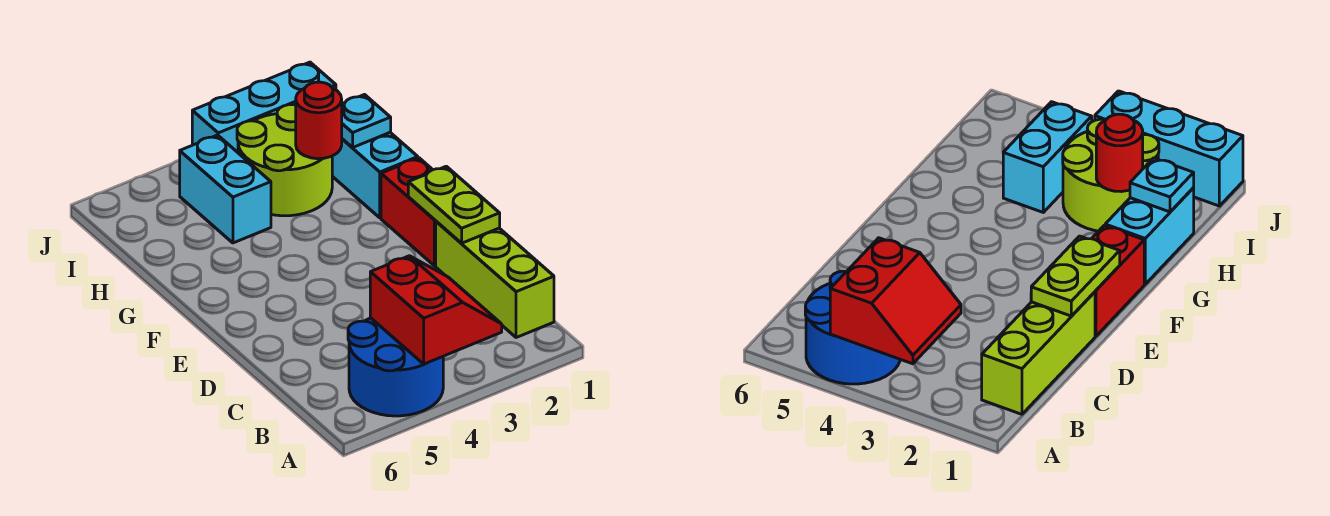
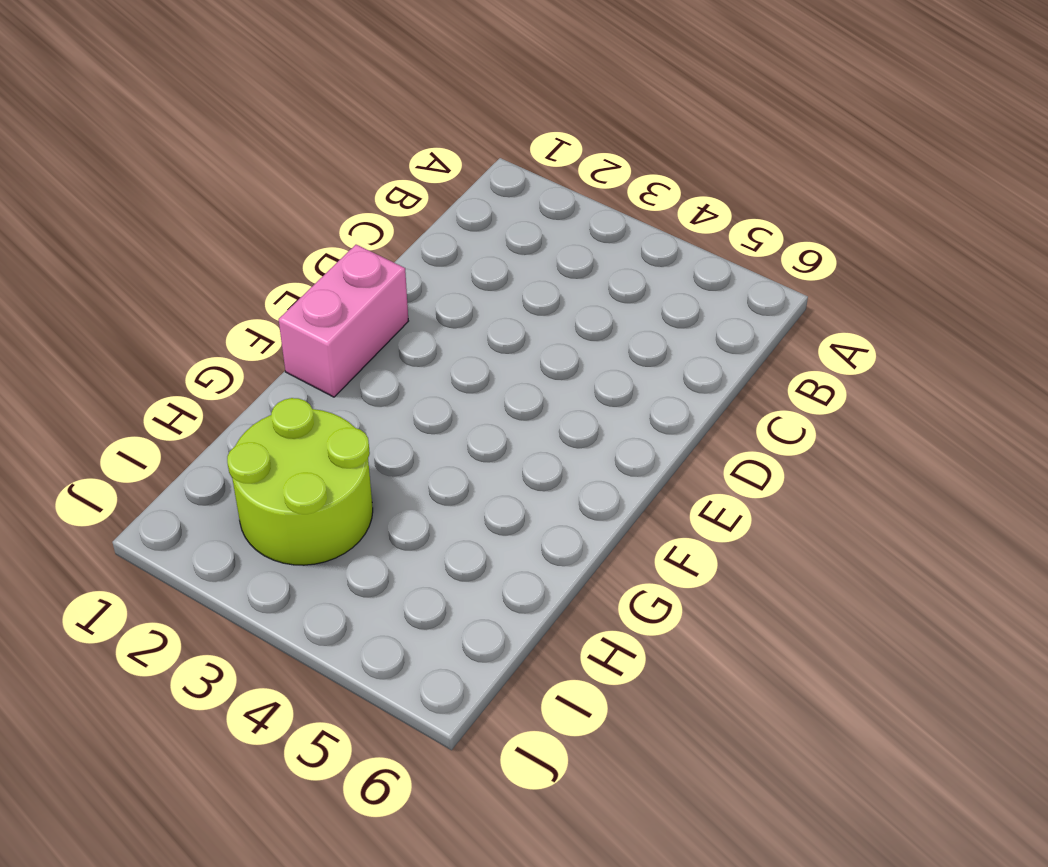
pink brick E1:F1 level 1 -> red brick E1:F1 level 1
none -> blue round brick A4:B5 level 1
none -> lime brick B1:D1 level 1

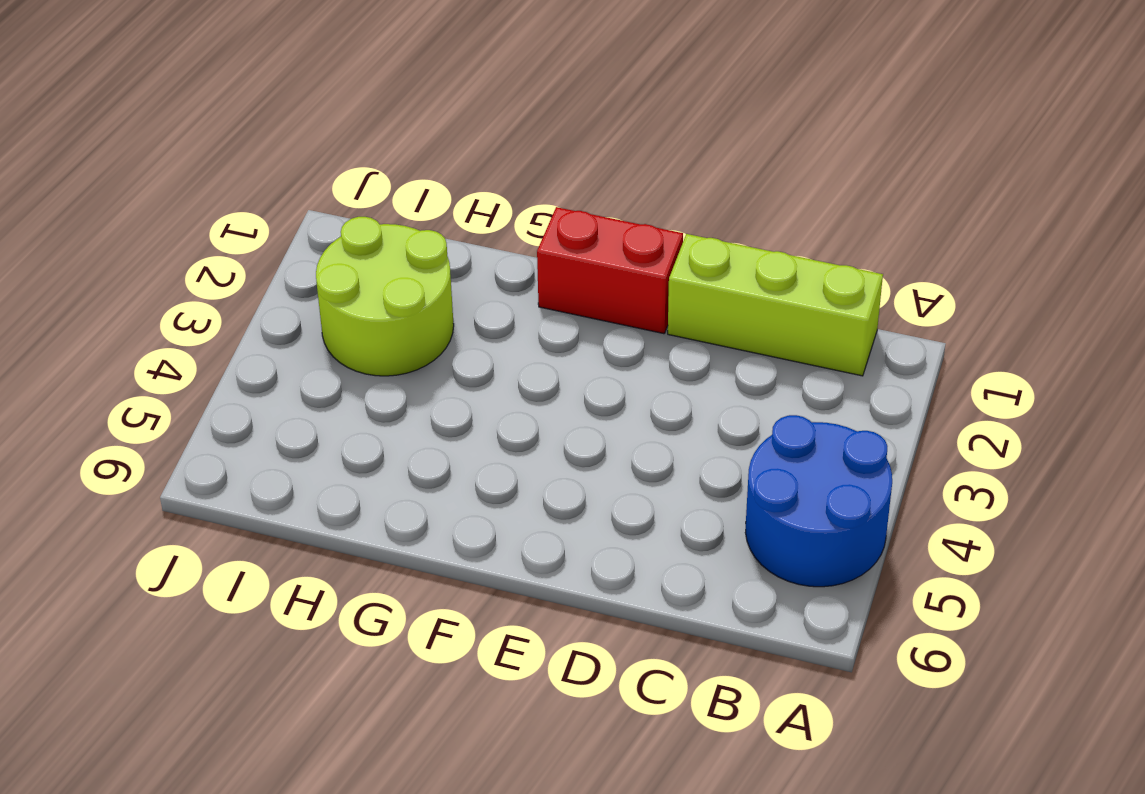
none -> cyan brick G1:H1 level 1
none -> cyan brick H4:I4 level 1

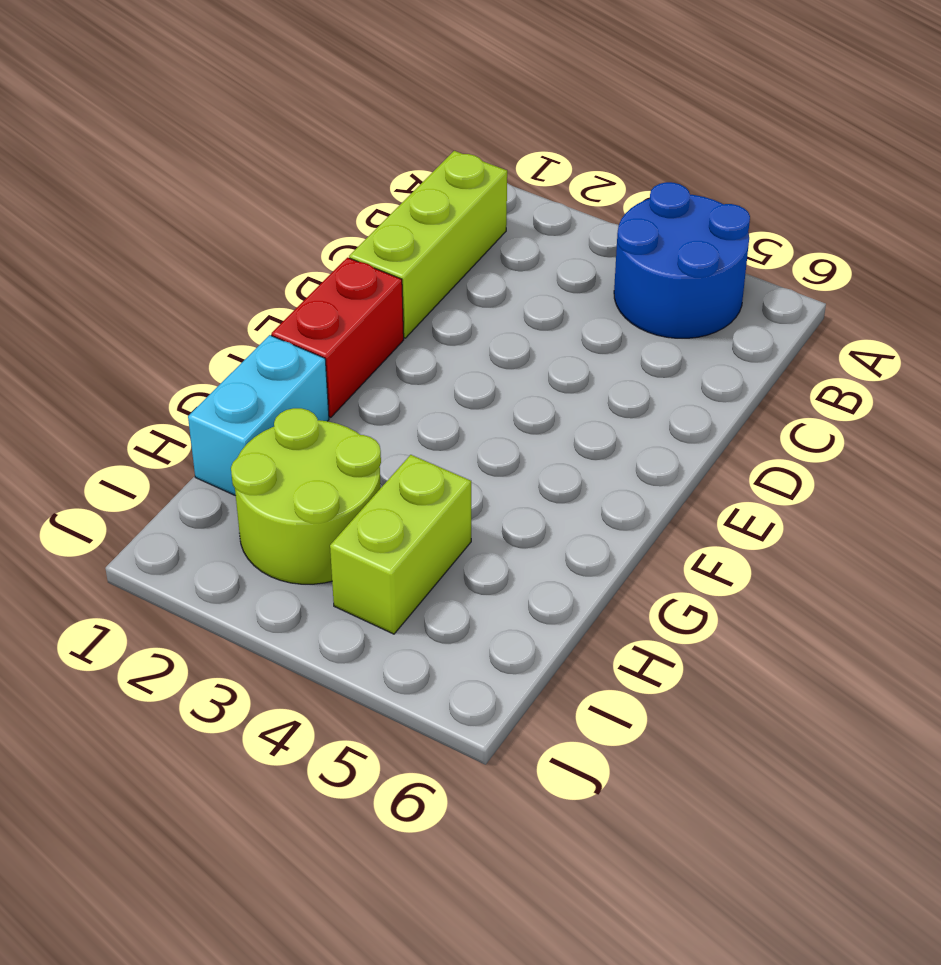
lime brick H4:I4 level 1 -> cyan brick H4:I4 level 1
none -> cyan brick J1:J3 level 1
none -> red slope A3:B4 level 2 top 4

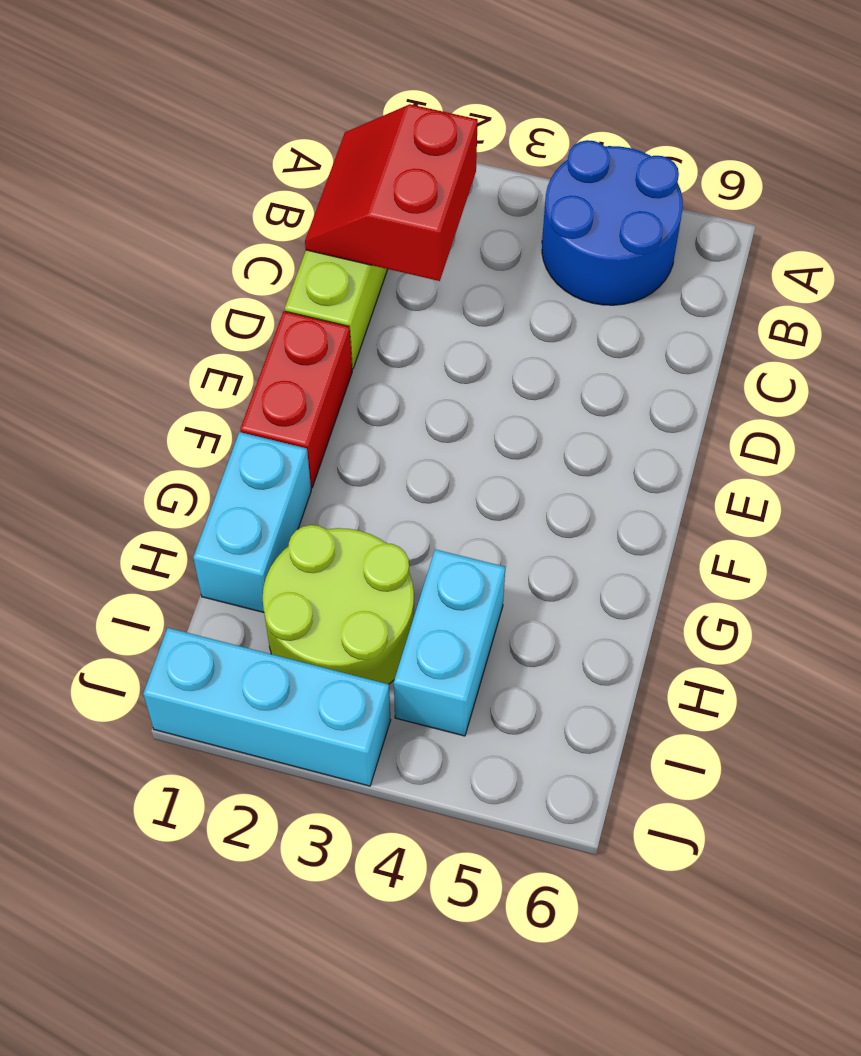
red slope B1:C2 level 2 top 2 -> red slope A3:B4 level 2 top 4
none -> lime plate D1:E1 level 2
none -> cyan plate H1 level 2

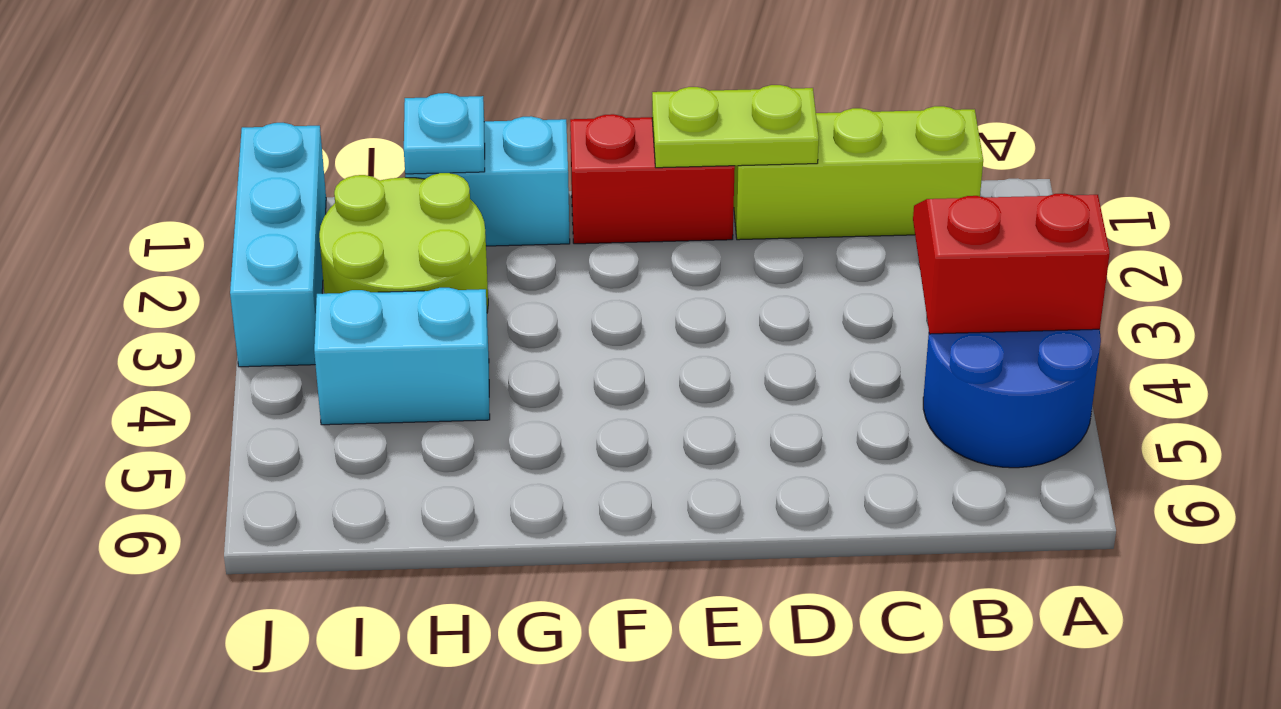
none -> red round brick H2 level 2

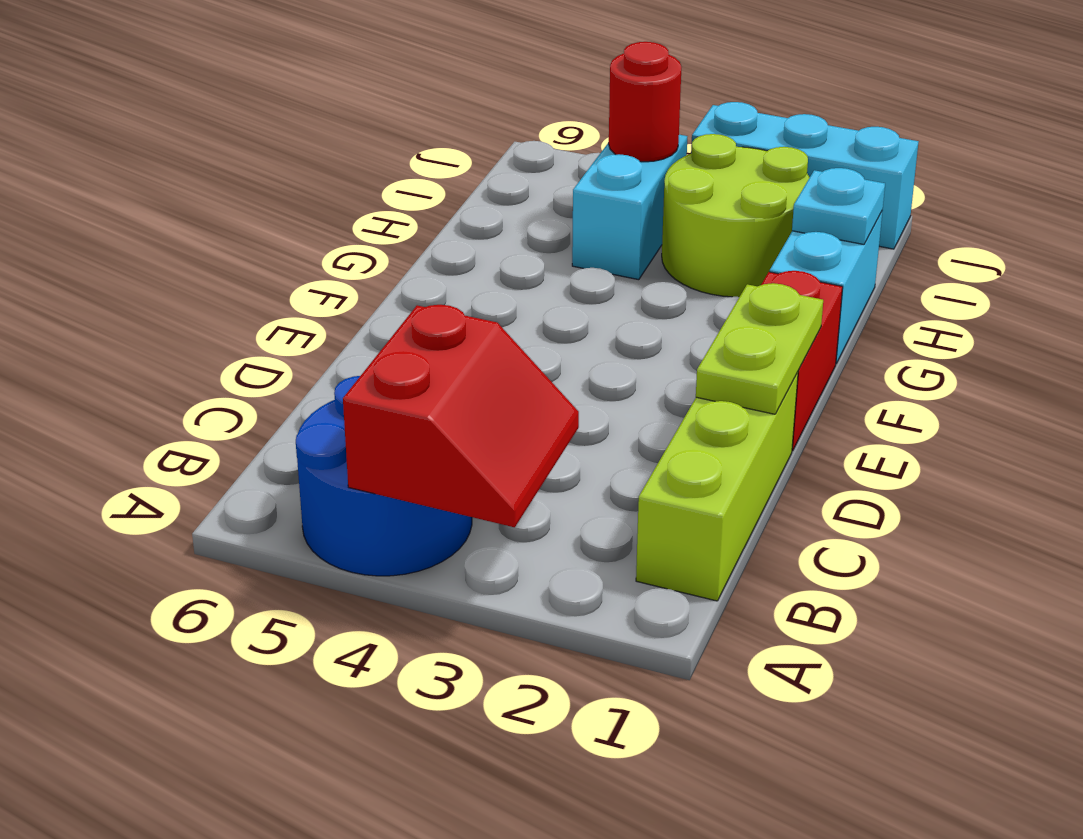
red round brick I4 level 2 -> red round brick H2 level 2

